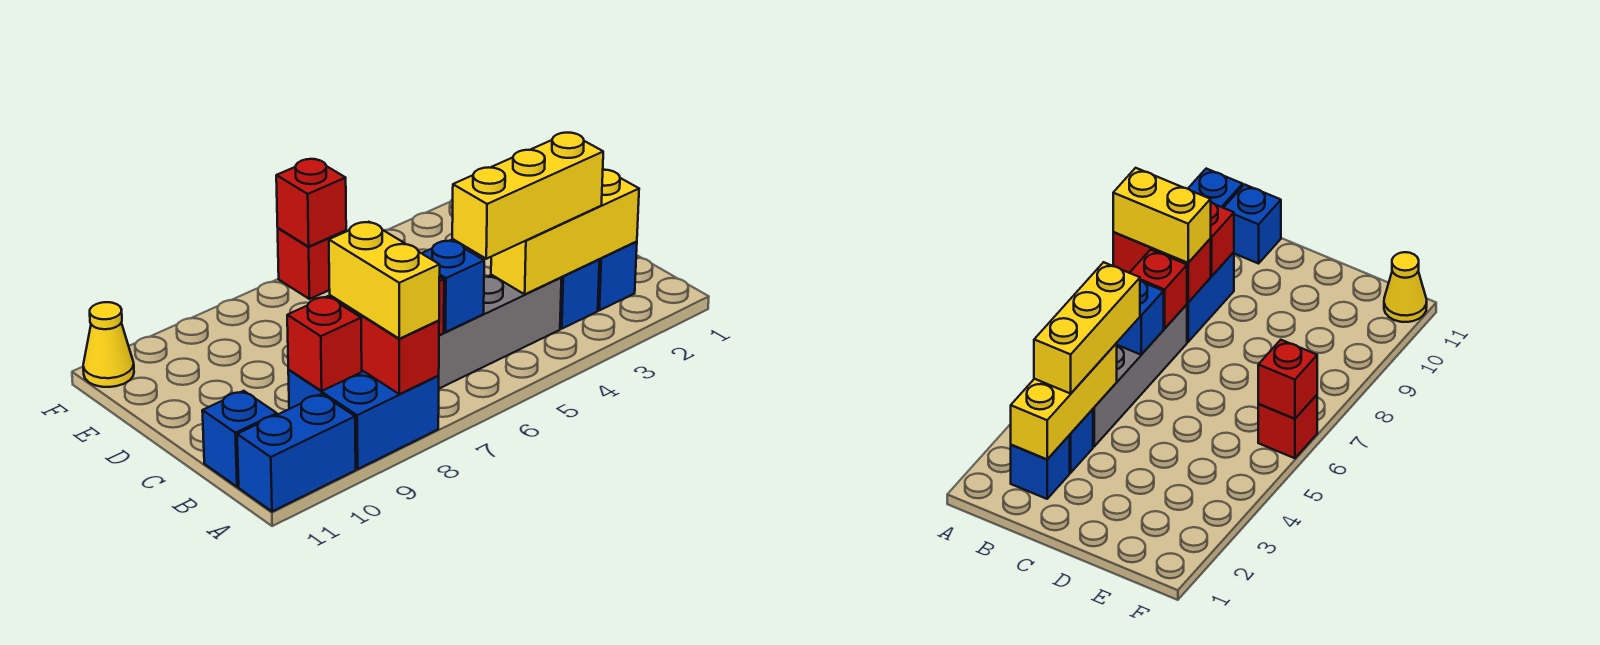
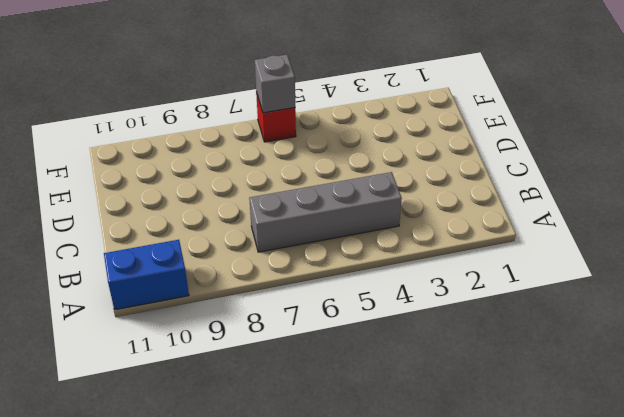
grey brick F6 level 2 -> red brick F6 level 2
none -> blue brick A8:B9 level 1
none -> blue brick B2 level 1
none -> blue brick B3 level 1

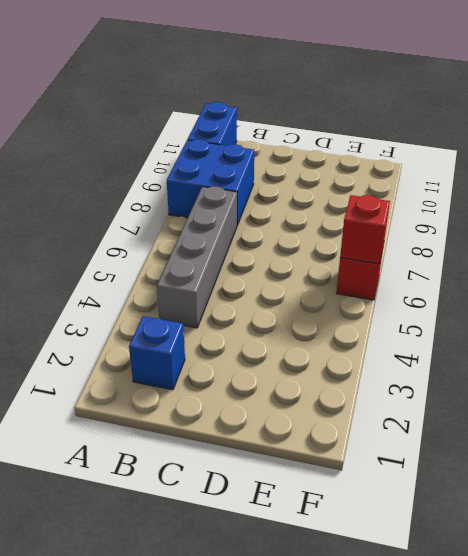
none -> blue brick B3 level 1
none -> blue brick B11 level 1
none -> yellow cone F11 level 1

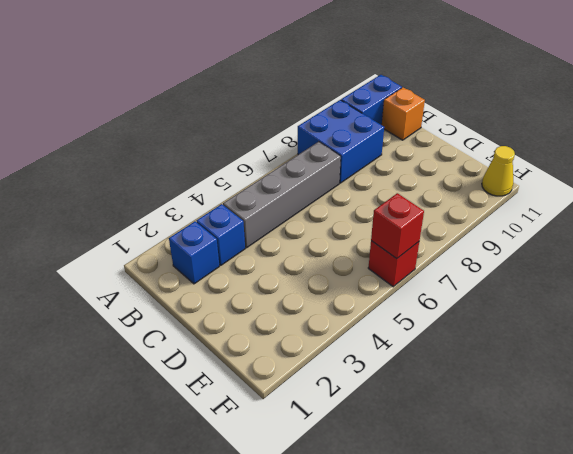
orange brick B11 level 1 -> blue brick B11 level 1
none -> red brick A8:B8 level 2
none -> yellow brick B2:B4 level 2
none -> blue brick B6 level 2

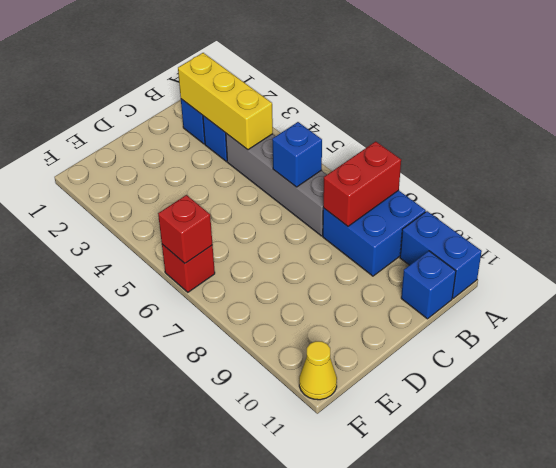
none -> red brick B7 level 2
none -> red brick B9 level 2
none -> yellow brick A8:B8 level 3

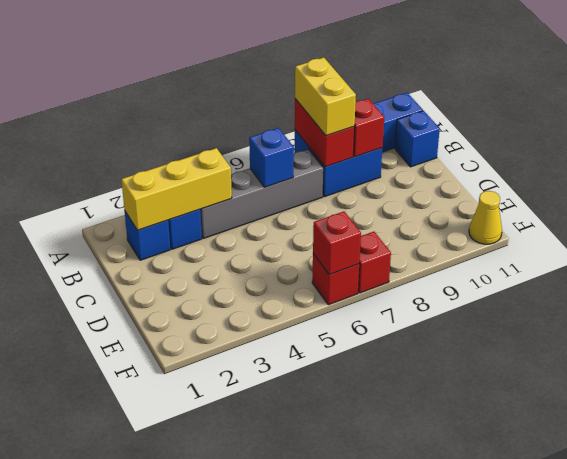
red brick F7 level 1 -> red brick B7 level 2
none -> yellow brick B3:B5 level 3

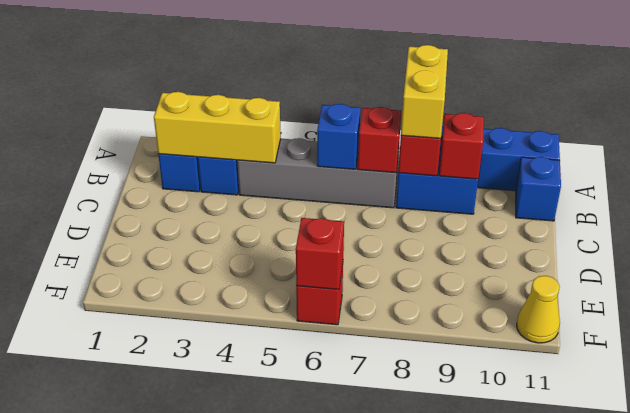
none -> yellow brick B3:B5 level 3

